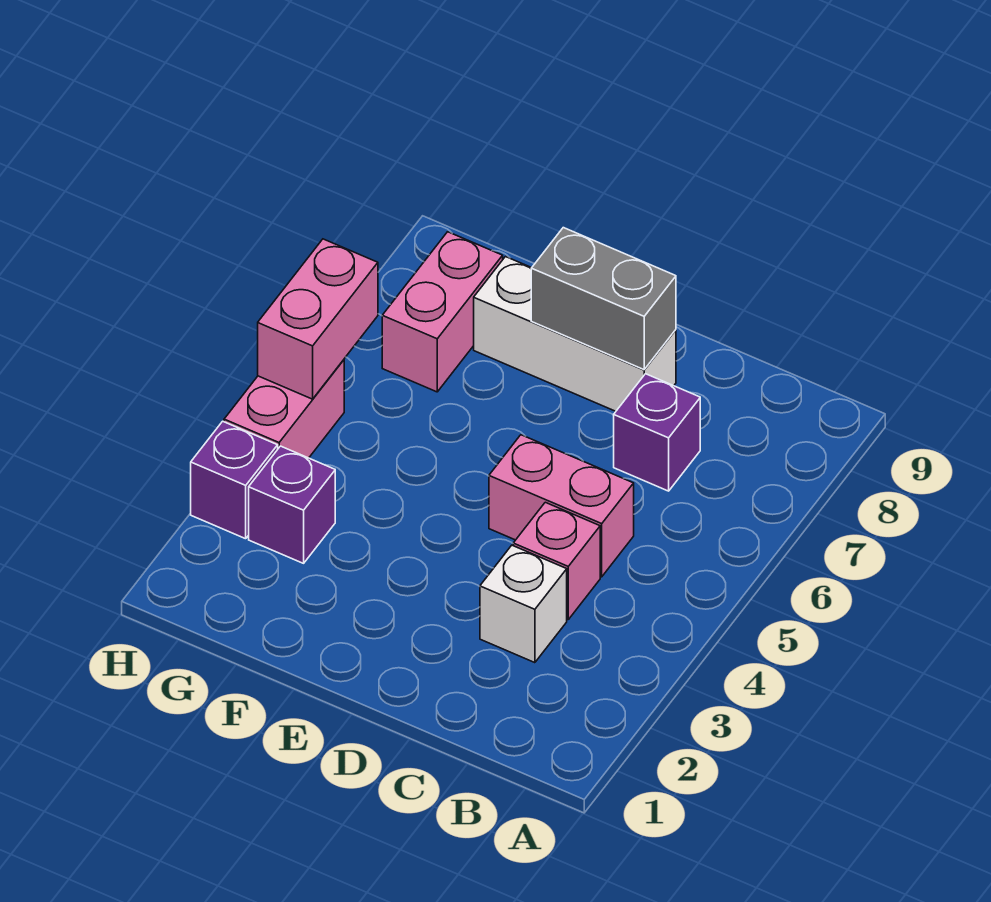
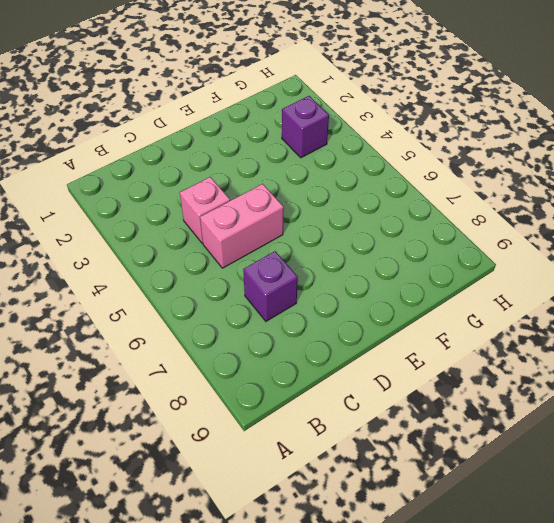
none -> white brick C3 level 1
none -> white brick D8:F8 level 1

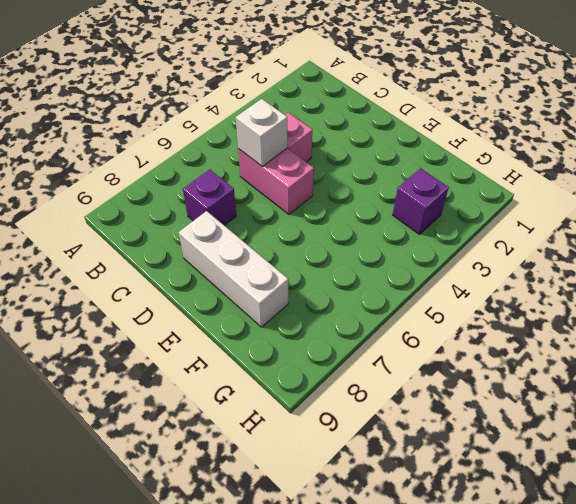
white brick C5 level 2 -> white brick C3 level 1
none -> pink brick G7:G8 level 1
none -> purple brick H3 level 1

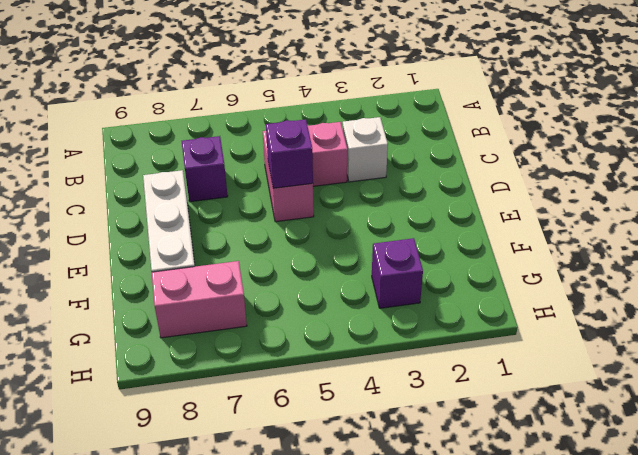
purple brick D5 level 2 -> purple brick H3 level 1
none -> pink brick H4:H5 level 1
none -> grey brick D8:E8 level 2

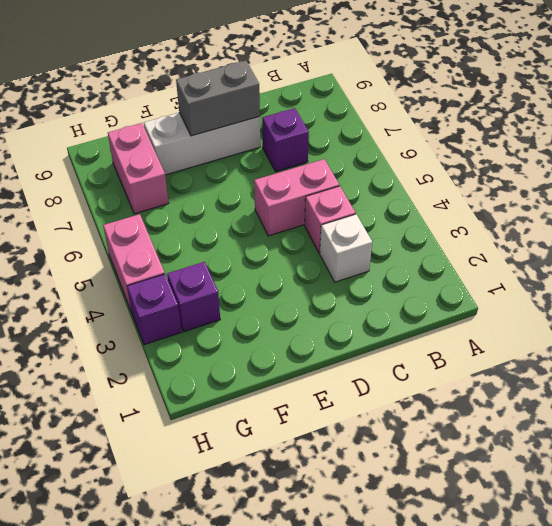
none -> pink brick H5:H6 level 2

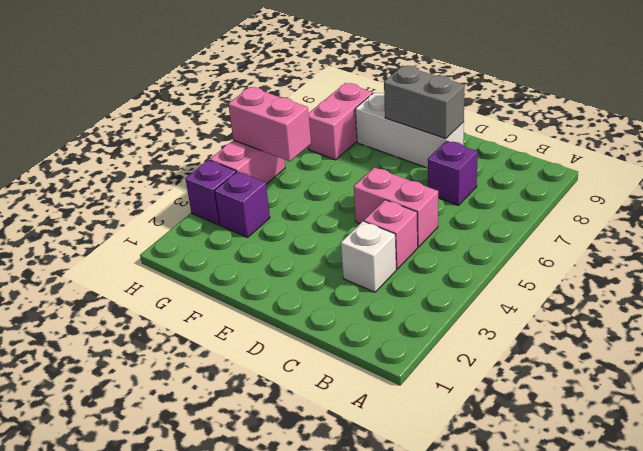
pink brick G5:H5 level 2 -> pink brick H5:H6 level 2

